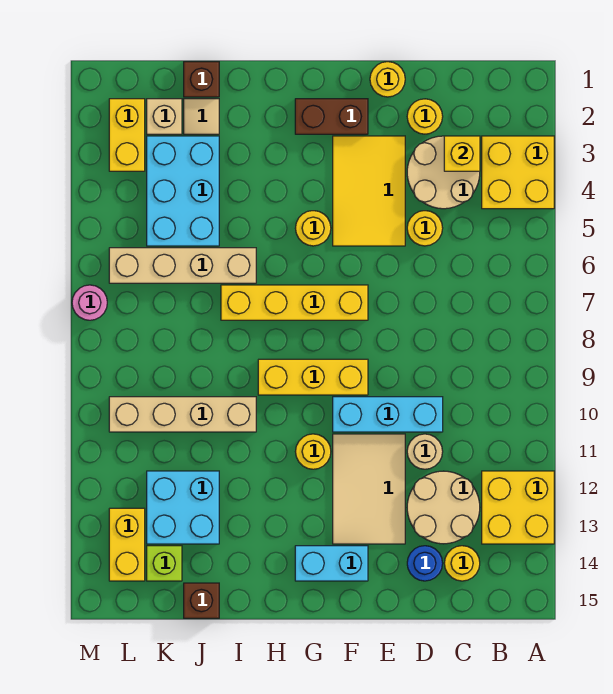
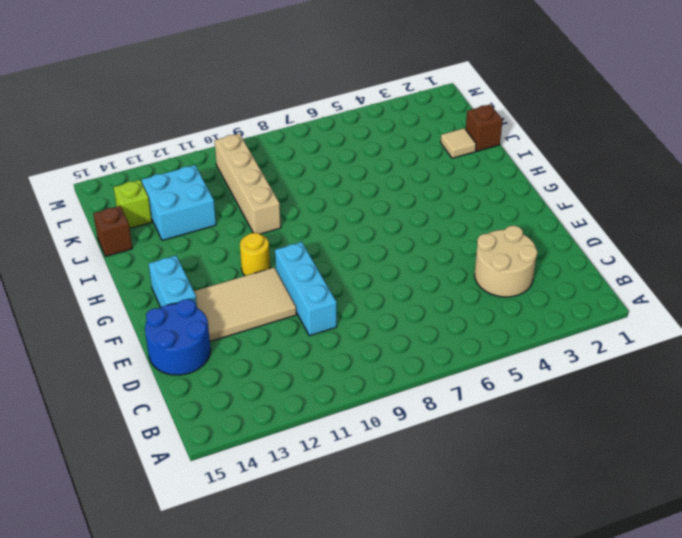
blue round brick D14:E15 level 1 -> blue round brick D14 level 1
none -> yellow brick A3:B4 level 1
none -> yellow brick A12:B13 level 1
none -> tan round brick C12:D13 level 1
none -> yellow round brick C14 level 1

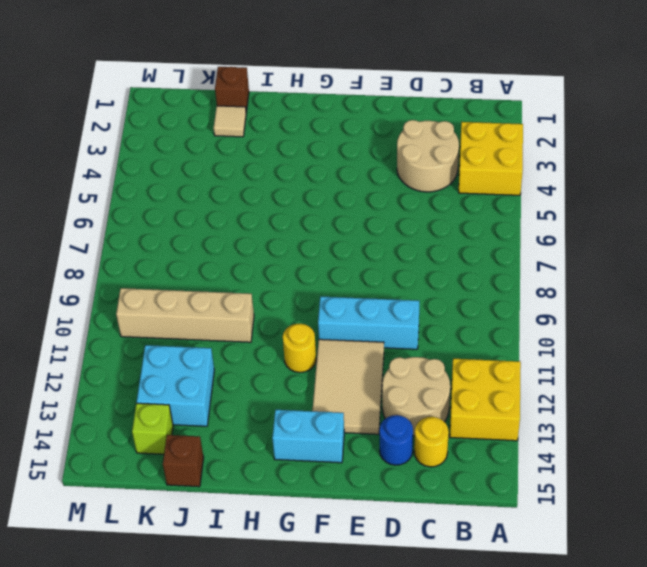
none -> yellow round brick D2 level 1
none -> yellow round brick D5 level 1
none -> tan round brick D11 level 1
none -> yellow round brick E1 level 1

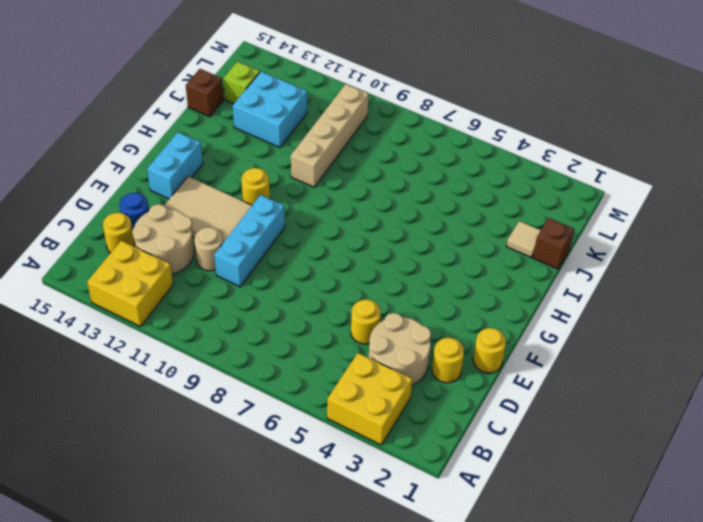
none -> yellow tile E3:F5 level 1
none -> brown brick F2:G2 level 1
none -> yellow brick F7:I7 level 1
none -> yellow brick F9:H9 level 1

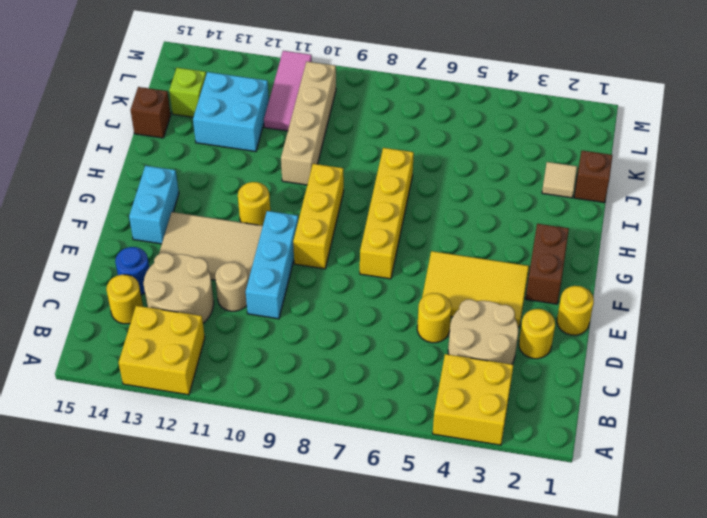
pink tile K11:M11 level 1 -> none
none -> yellow round brick G5 level 1
none -> tan brick I6:L6 level 1
none -> cyan brick J3:K5 level 1
none -> tan brick K2 level 1

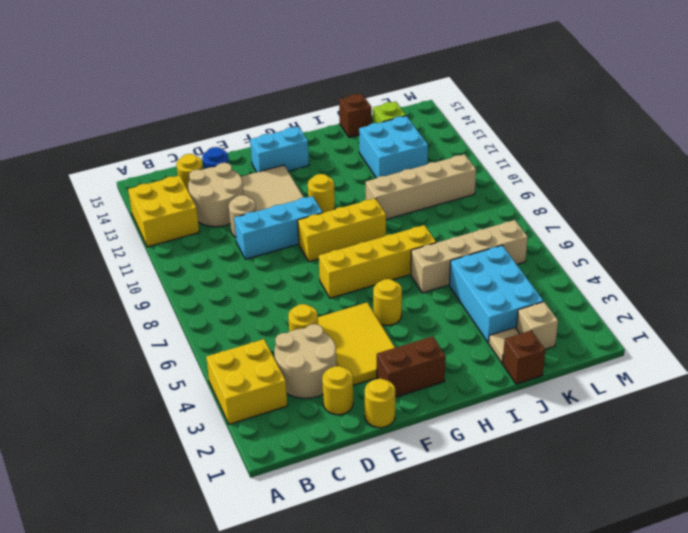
none -> yellow brick L2:L3 level 1
none -> yellow brick L13:L14 level 1
none -> pink round brick M7 level 1
none -> yellow brick C3 level 2

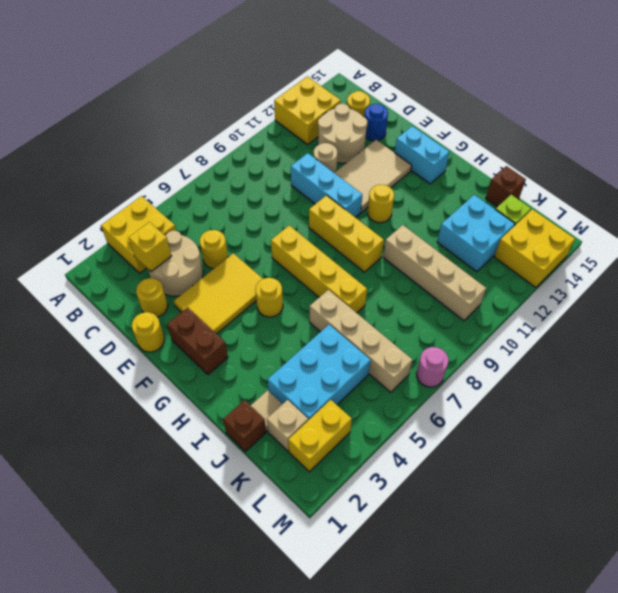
yellow brick L13:M14 level 1 -> yellow brick L13:L14 level 1

